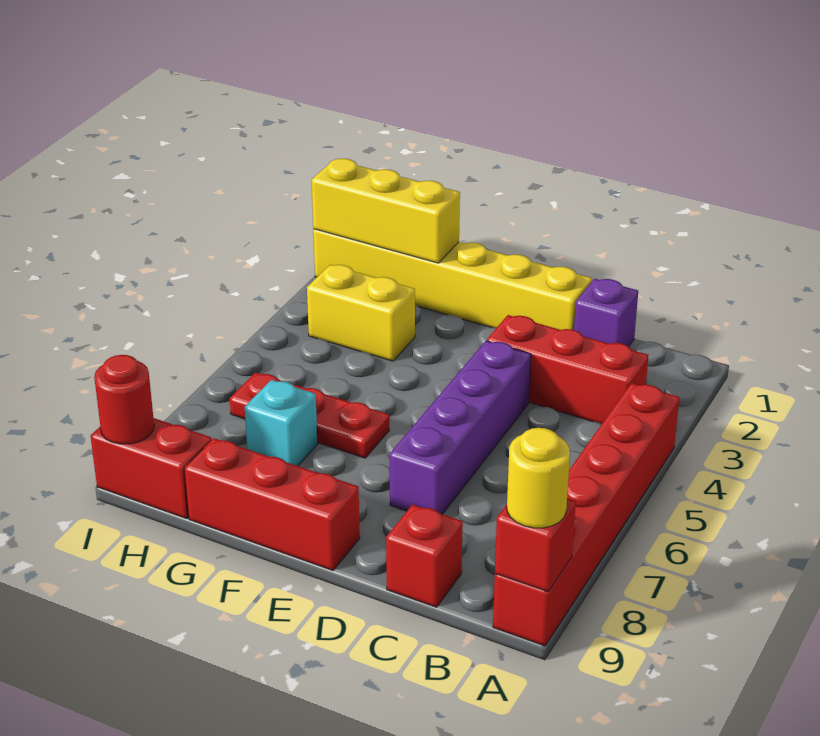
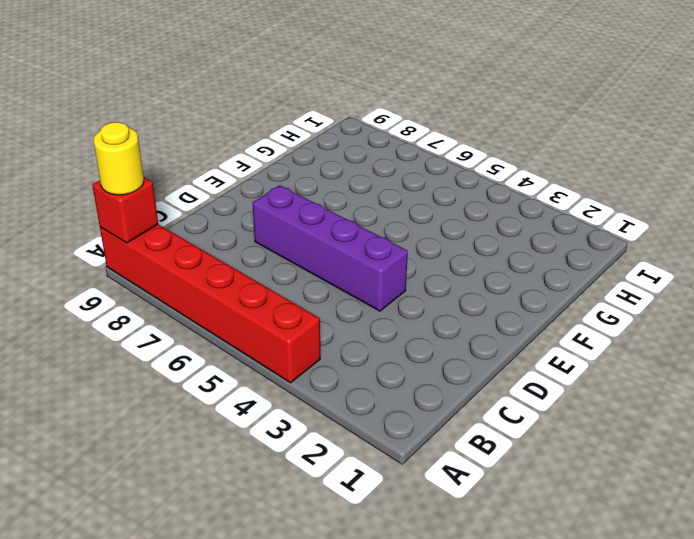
none -> red brick B3:D3 level 1
none -> purple brick C1 level 1
none -> red brick C9 level 1

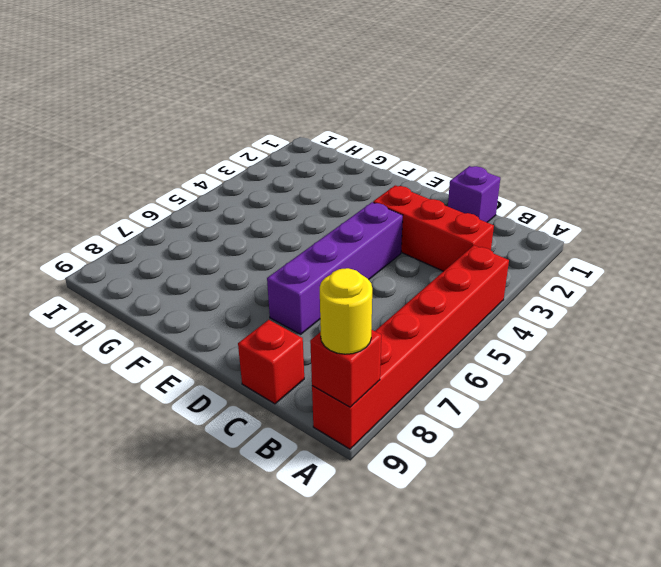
none -> yellow brick D1:I1 level 1
none -> red brick E9:G9 level 1
none -> red plate F6:H6 level 1

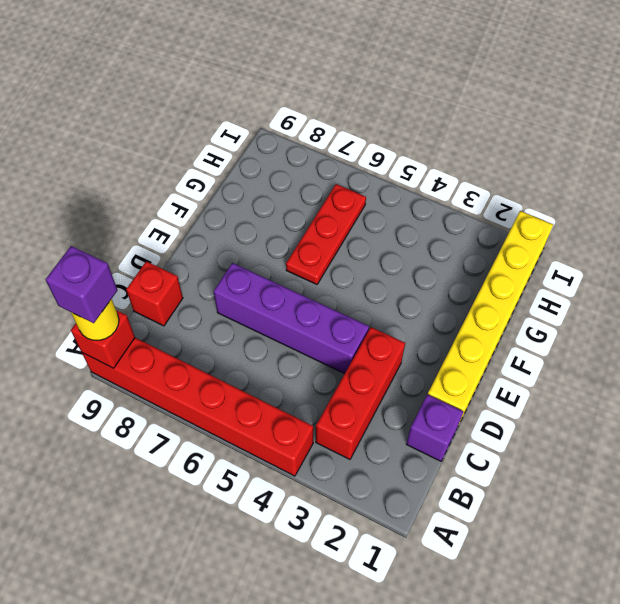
purple brick A9 level 4 -> none
none -> red brick E9:G9 level 1
none -> yellow brick G3:H3 level 1
none -> cyan brick G7 level 1

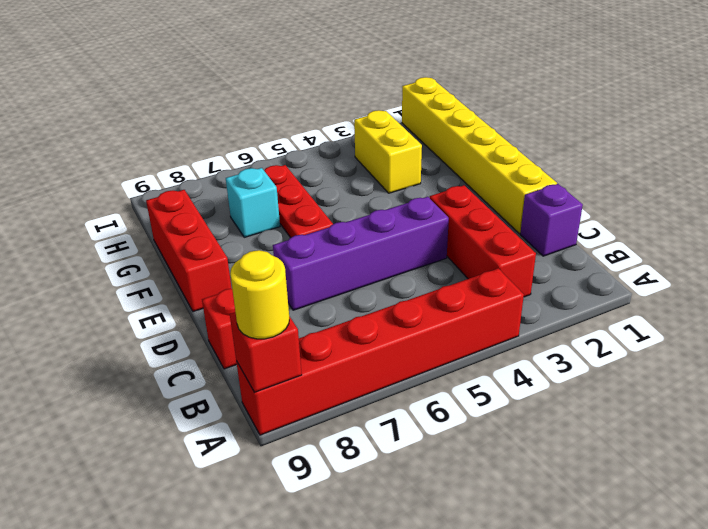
none -> red brick H9:I9 level 1
none -> yellow brick G1:I1 level 2
none -> red round brick I9 level 2

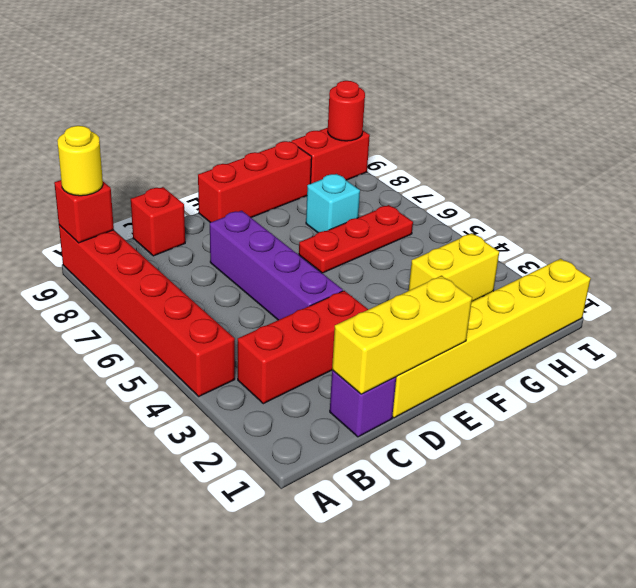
yellow brick C1:E1 level 2 -> yellow brick G1:I1 level 2

